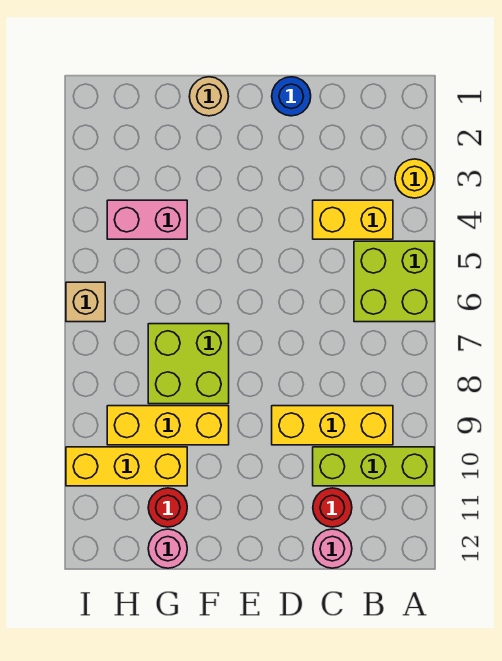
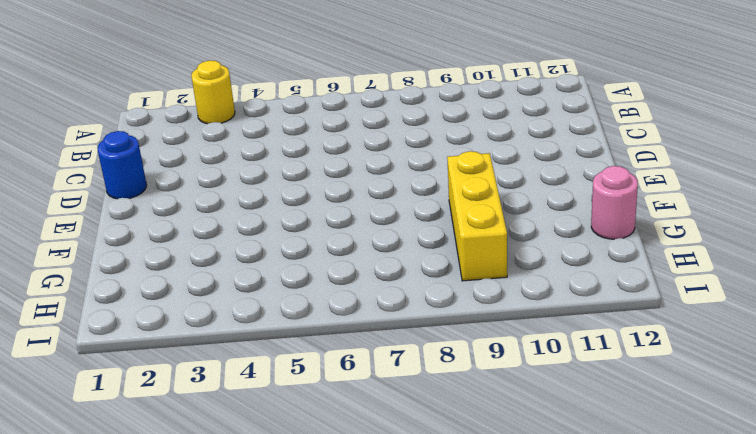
none -> lime brick A5:B6 level 1
none -> lime brick A10:C10 level 1
none -> yellow brick B4:C4 level 1

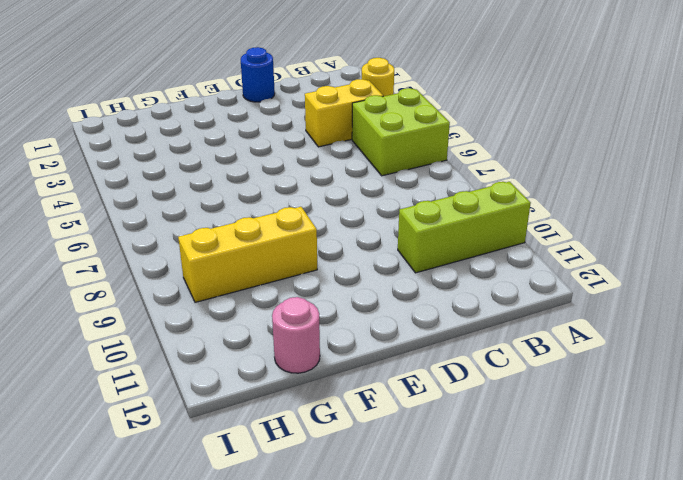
none -> yellow brick B9:D9 level 1
none -> red round brick C11 level 1
none -> pink round brick C12 level 1

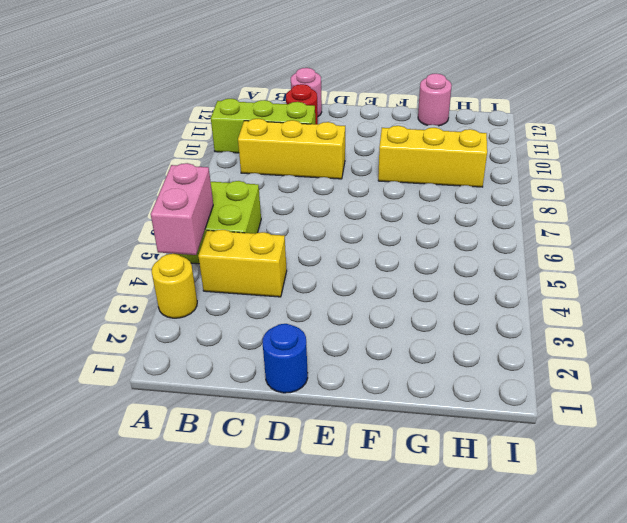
pink brick A4:A5 level 2 -> pink brick G4:H4 level 1
none -> tan round brick F1 level 1
none -> lime brick F7:G8 level 1
none -> yellow brick G10:I10 level 1

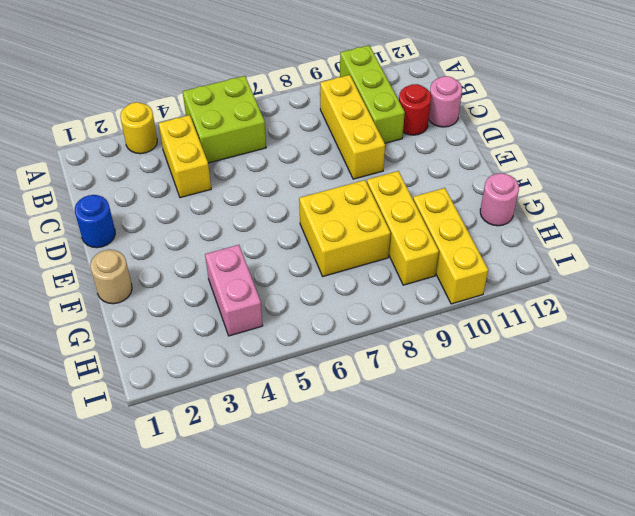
yellow brick F7:G8 level 1 -> lime brick F7:G8 level 1
none -> red round brick G11 level 1
none -> tan brick I6 level 1

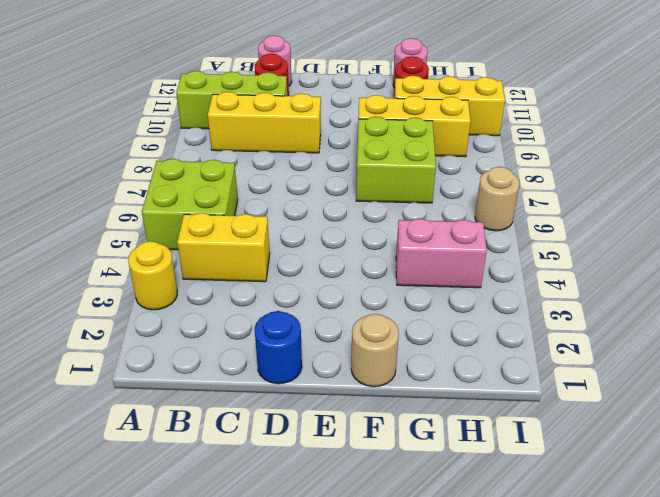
tan round brick I6 level 1 -> tan brick I6 level 1

